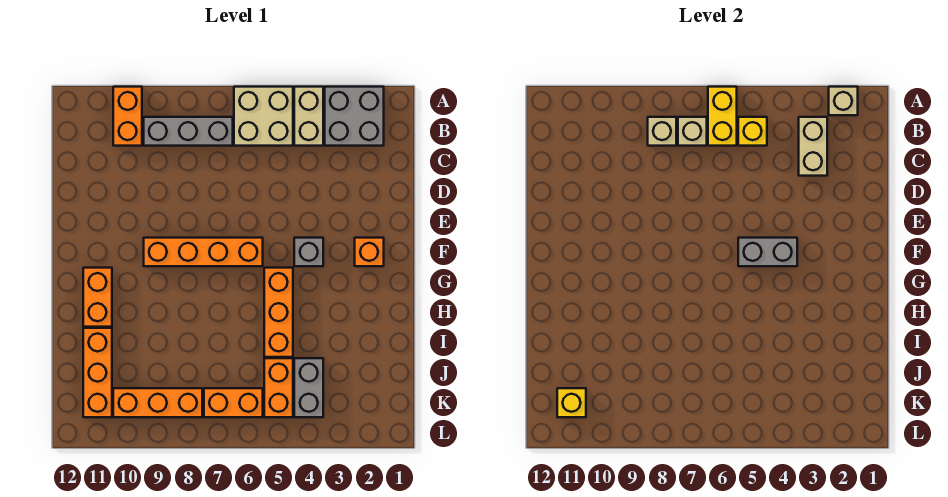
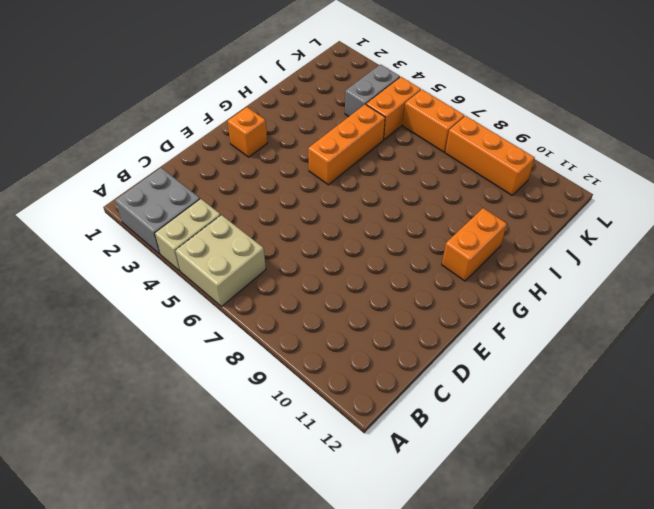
none -> orange brick A10:B10 level 1
none -> grey brick B7:B9 level 1
none -> grey brick F4 level 1

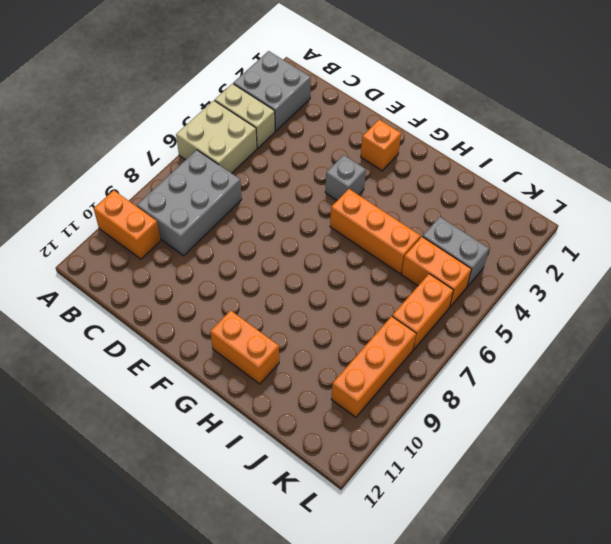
grey brick B7:C9 level 1 -> grey brick B7:B9 level 1
none -> orange brick F6:F9 level 1
none -> orange brick I11:K11 level 1
none -> tan brick A2 level 2

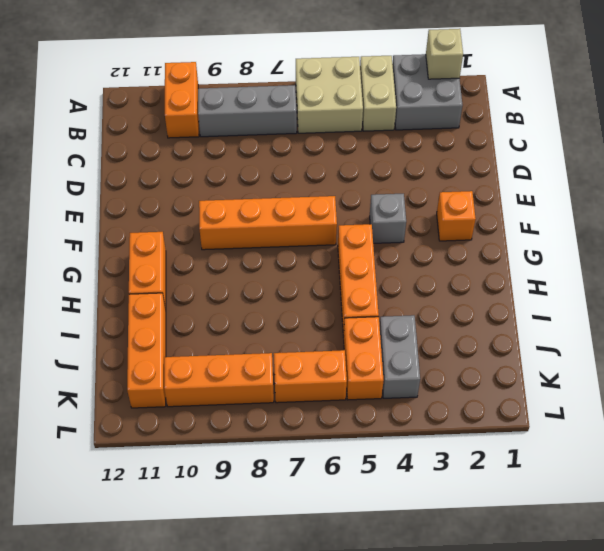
none -> yellow brick A6:B6 level 2
none -> tan brick B3:C3 level 2
none -> yellow brick B5 level 2

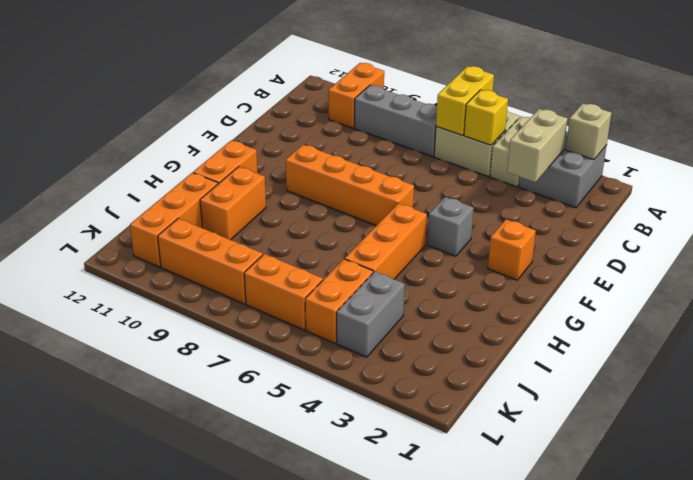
orange brick H10:I10 level 1 -> none
none -> tan brick B7 level 2
none -> tan brick B8 level 2
none -> grey brick F4:F5 level 2

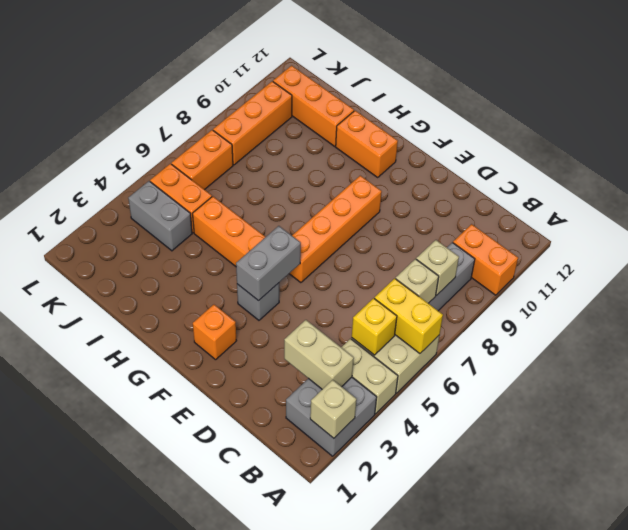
none -> yellow brick K11 level 2

